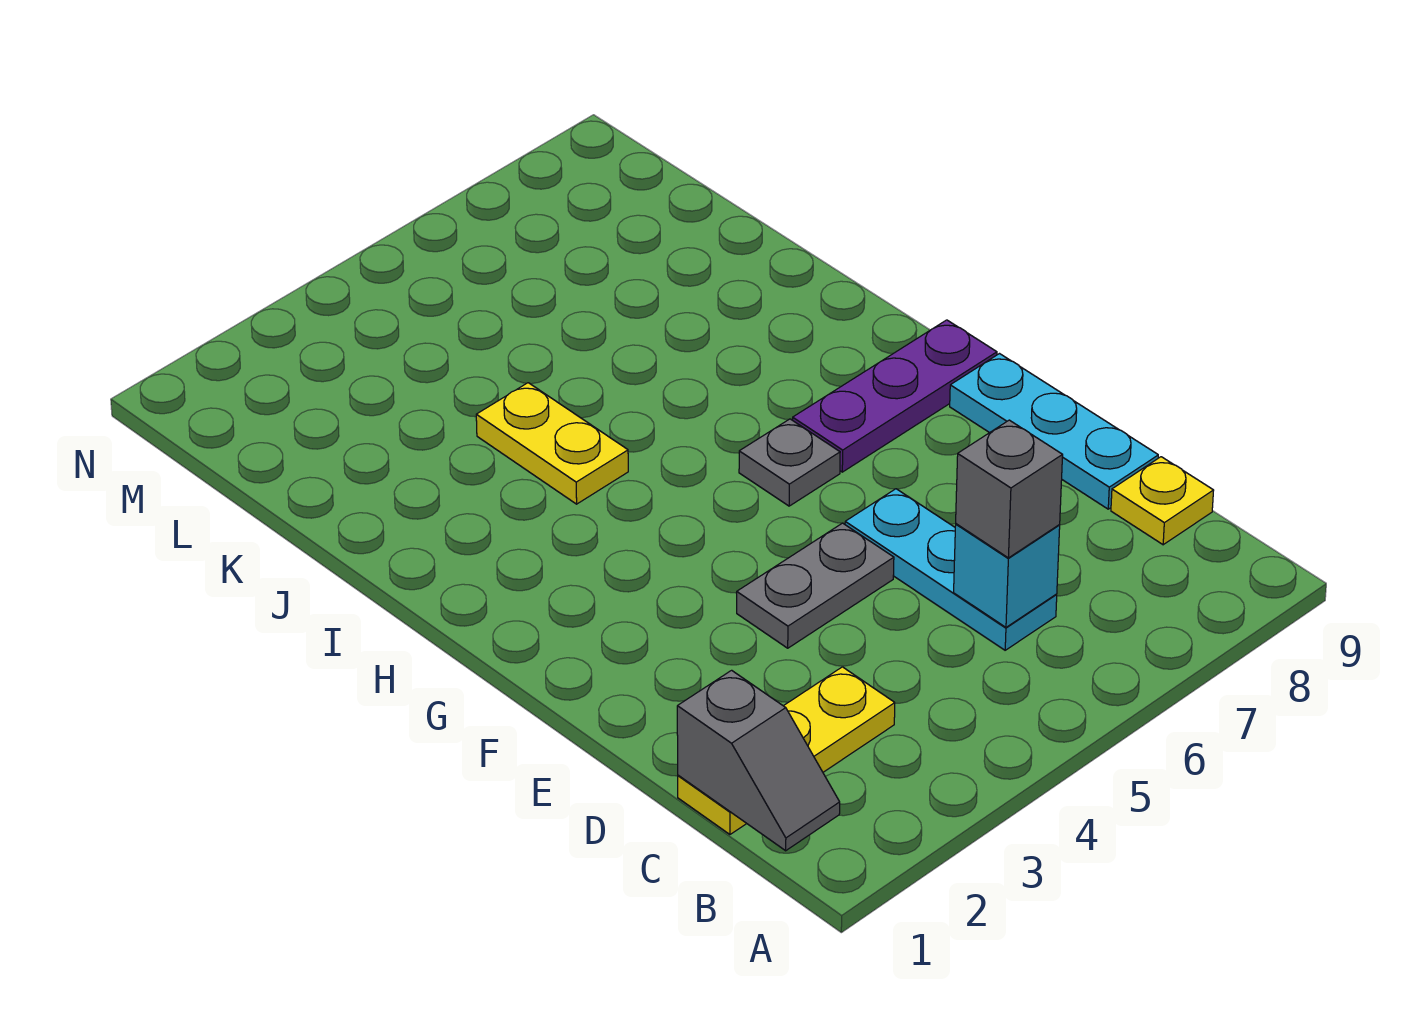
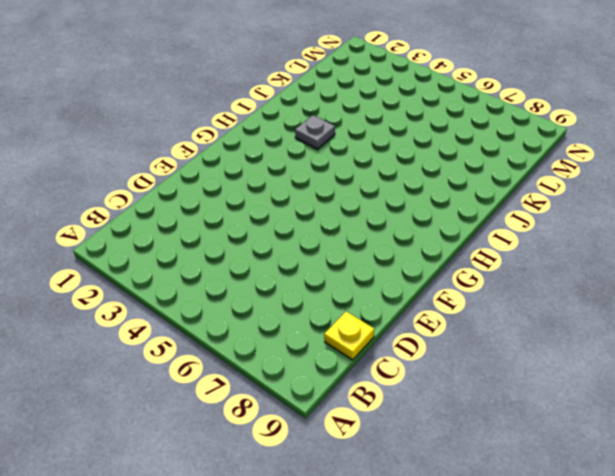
grey plate I3 level 1 -> grey plate G6 level 1
none -> yellow plate C1:C3 level 1
none -> cyan plate C6:E6 level 1

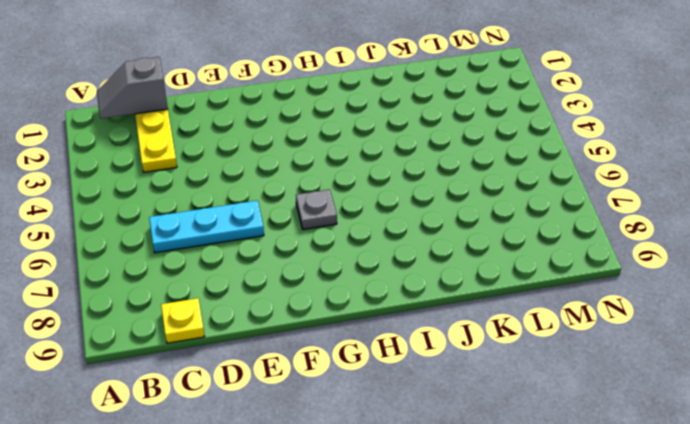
none -> cyan plate D9:F9 level 1
none -> grey plate E4:E5 level 1

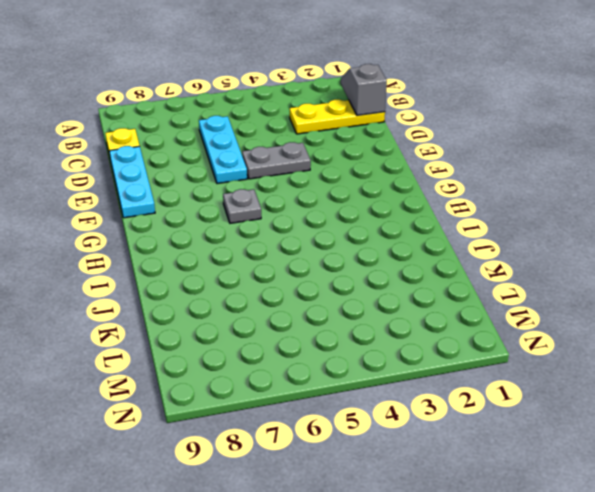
none -> purple plate G7:G9 level 1
none -> yellow plate I4:J4 level 1

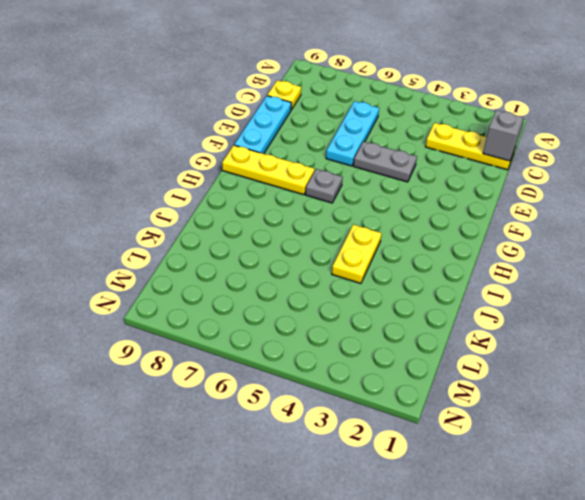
yellow plate G7:G9 level 1 -> purple plate G7:G9 level 1
none -> cyan brick C6 level 2
none -> grey brick C6 level 3

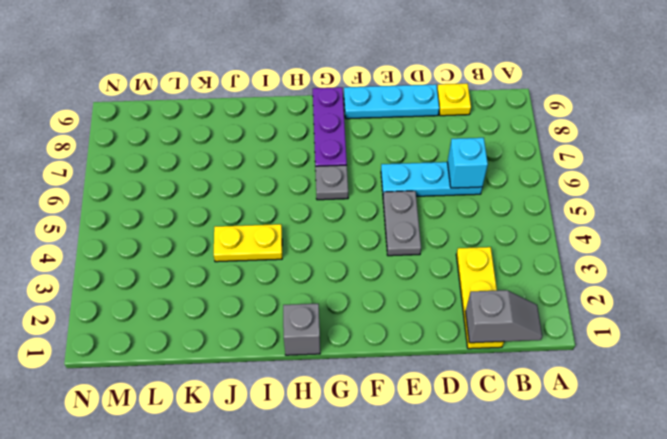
grey brick H1 level 1 -> grey brick C6 level 3

